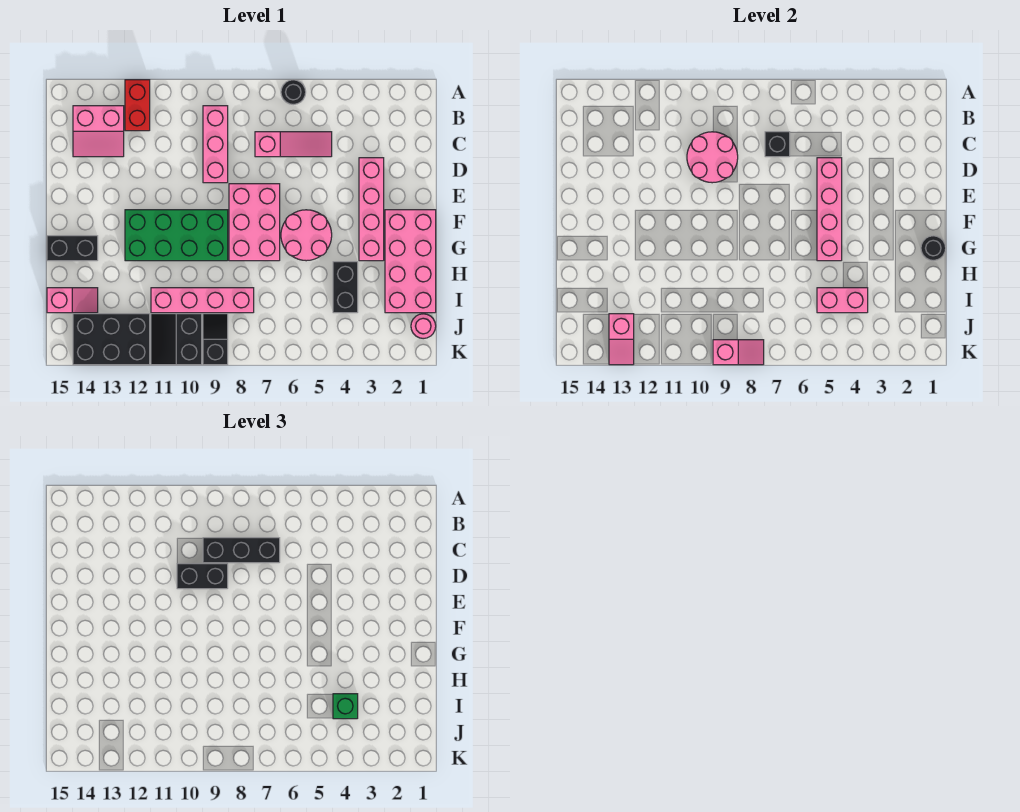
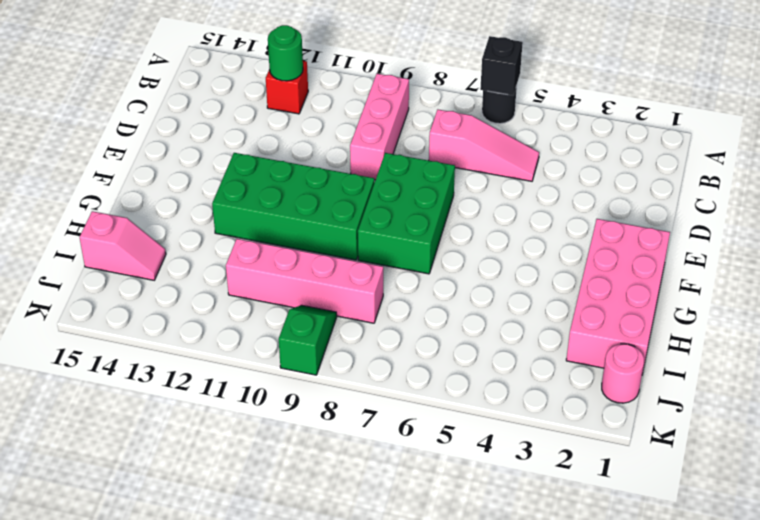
black brick A6 level 2 -> black brick C7 level 2
red brick B12 level 1 -> red brick A12:B12 level 1
green round brick B12 level 2 -> none
green brick E7:G8 level 1 -> pink brick E7:G8 level 1
green slope J9:K9 level 1 top K -> black slope J9:K9 level 1 top K
none -> pink slope B13:C14 level 1 top B
none -> pink brick D3:G3 level 1
none -> pink round brick F5:G6 level 1

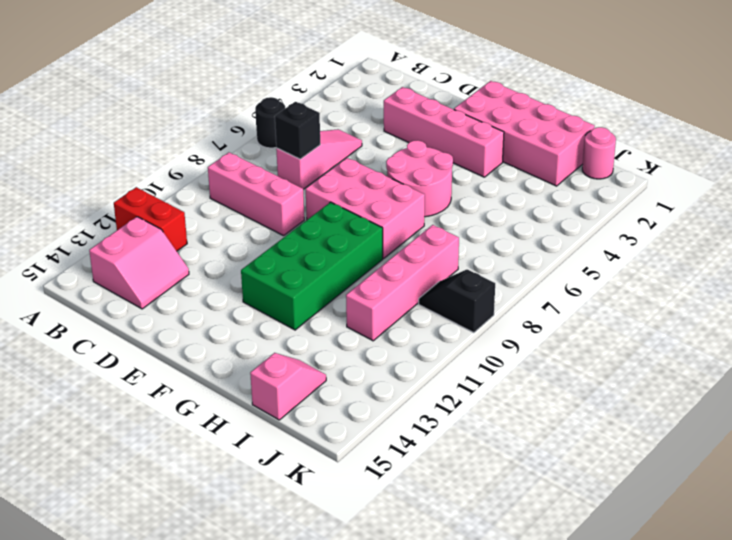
none -> black brick G14:G15 level 1
none -> black brick H4:I4 level 1
none -> black slope J10:K11 level 1 top 10

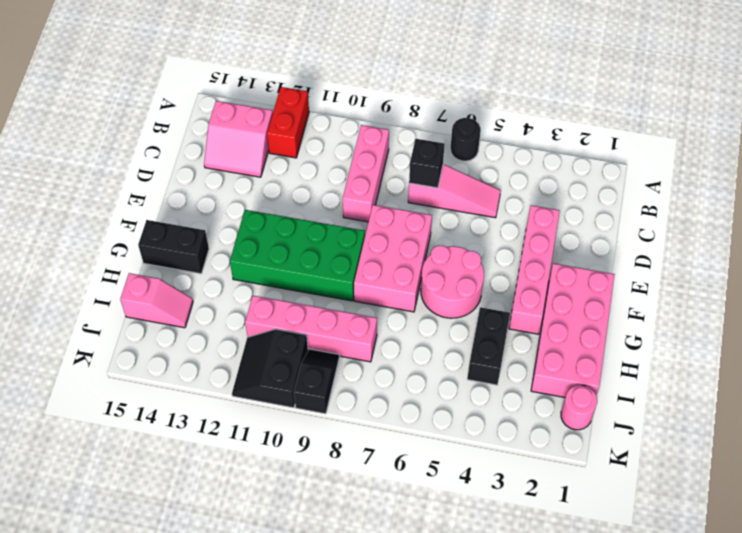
none -> black brick J12:K14 level 1
none -> pink round brick C9:D10 level 2
none -> pink brick D5:G5 level 2

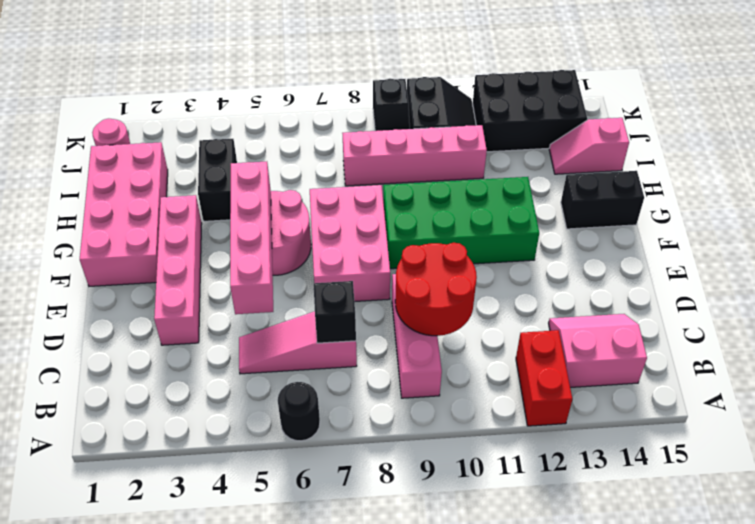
red round brick C9:D10 level 2 -> pink round brick C9:D10 level 2
none -> black round brick G1 level 2
none -> pink brick I4:I5 level 2
none -> pink slope J13:K13 level 2 top J

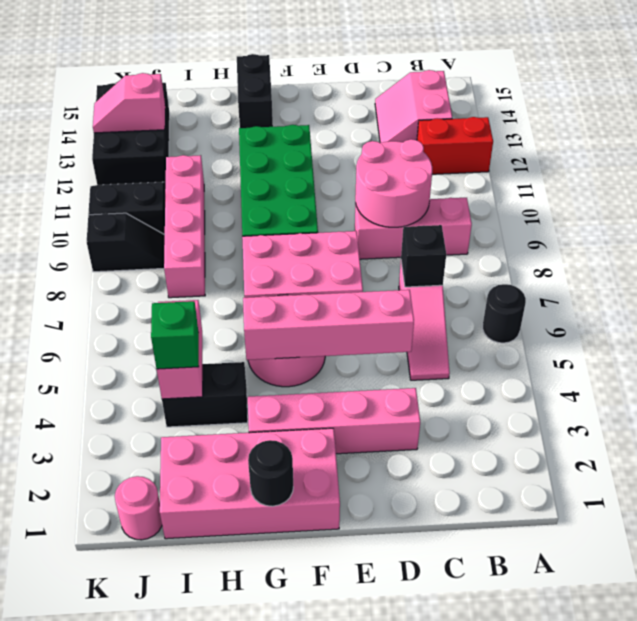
none -> pink slope I14:I15 level 1 top 15
none -> pink slope K8:K9 level 2 top 9
none -> black brick C7:C9 level 3

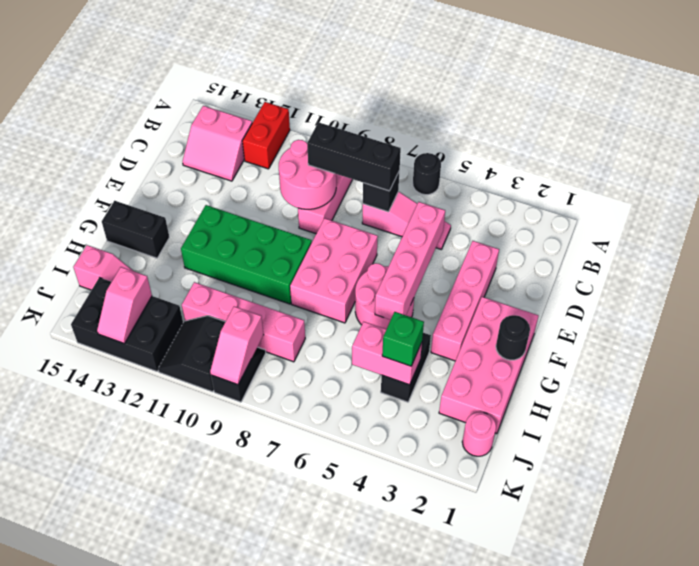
pink slope J9:K9 level 2 top J -> pink slope K8:K9 level 2 top 9
none -> black brick D9:D10 level 3

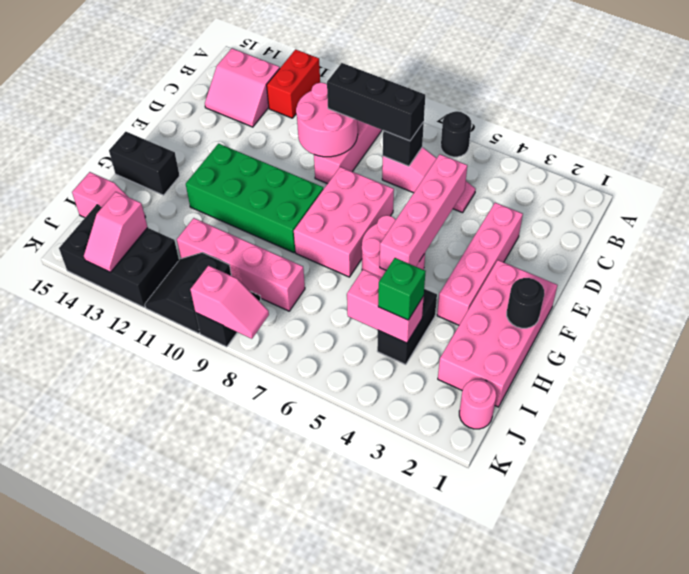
none -> black brick D9:D10 level 3

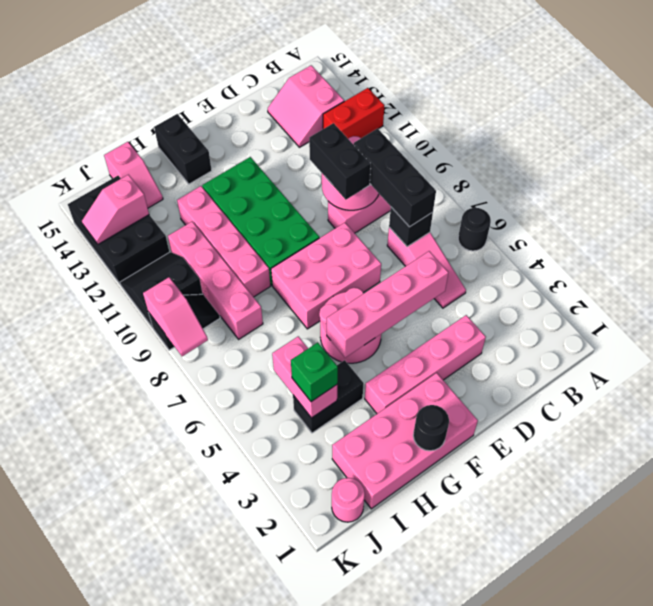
pink brick H9:H12 level 1 -> none

